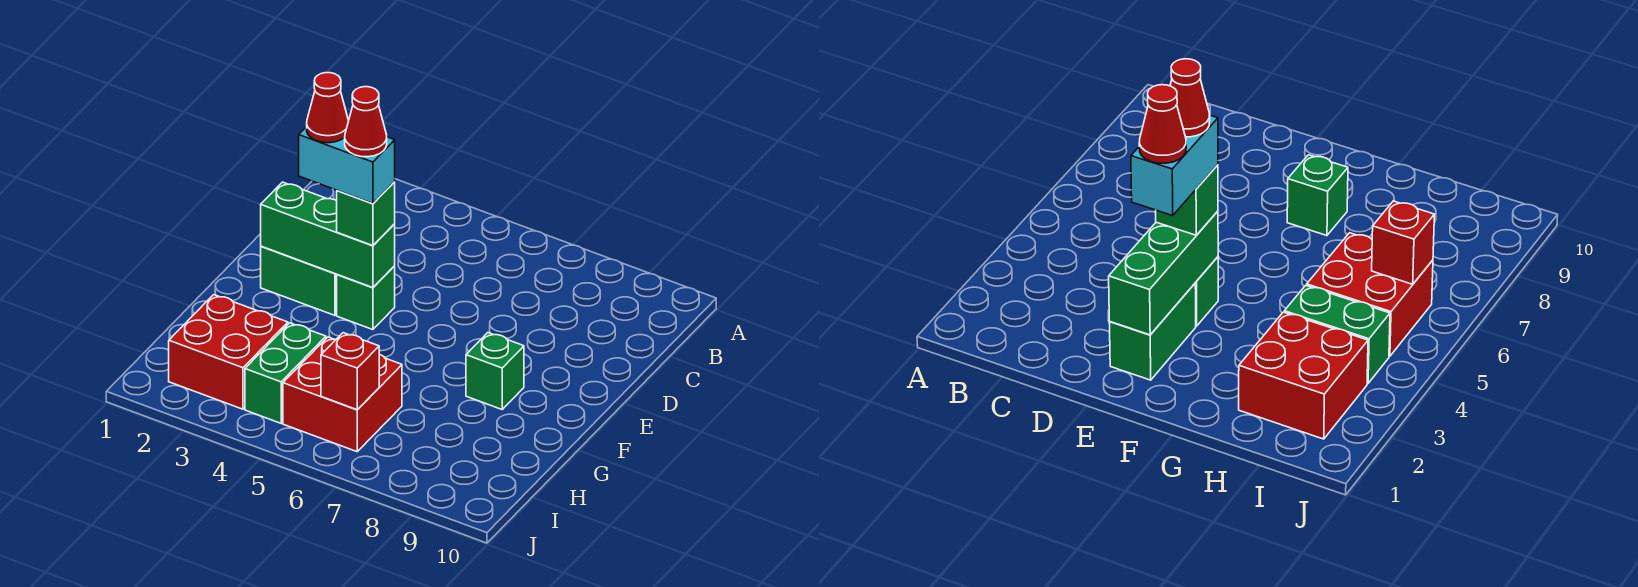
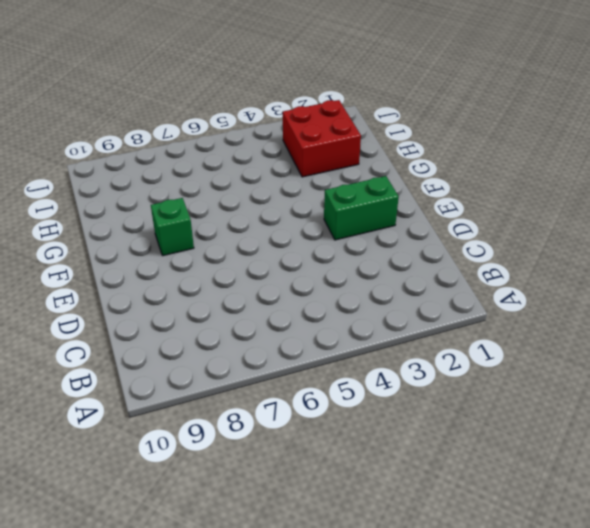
none -> green brick E4 level 1
none -> green brick H4:I4 level 1
none -> red brick H5:I6 level 1

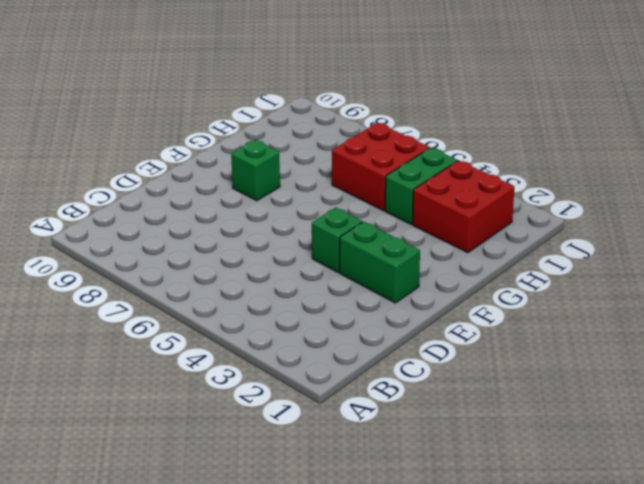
none -> green brick E2:E4 level 2
none -> red brick I6 level 2
none -> green brick E4 level 3

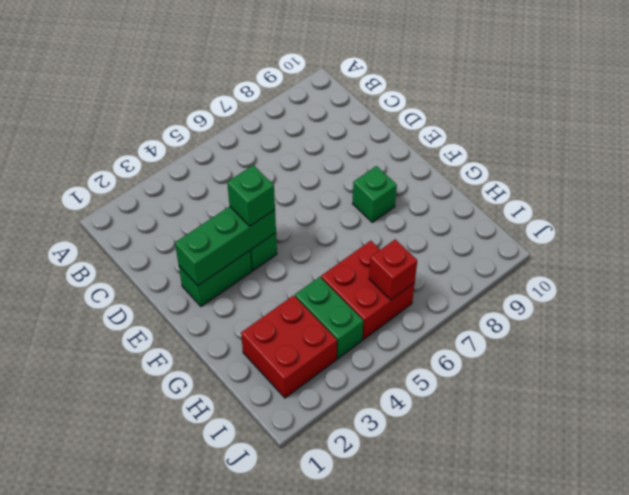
none -> cyan brick E3:E4 level 4
none -> red cone E3 level 5
none -> red cone E4 level 5

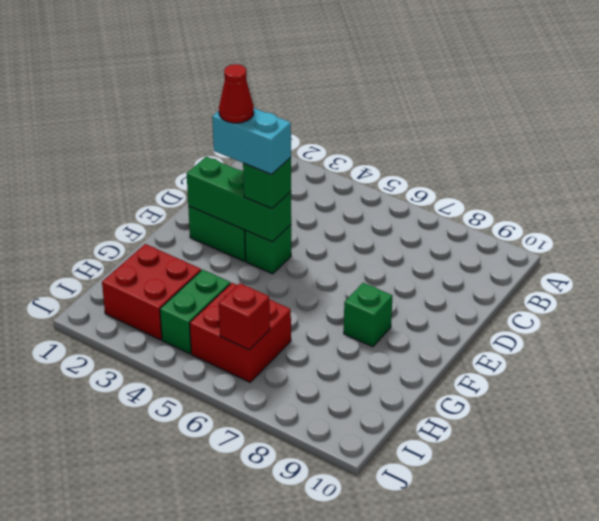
none -> red cone E4 level 5

